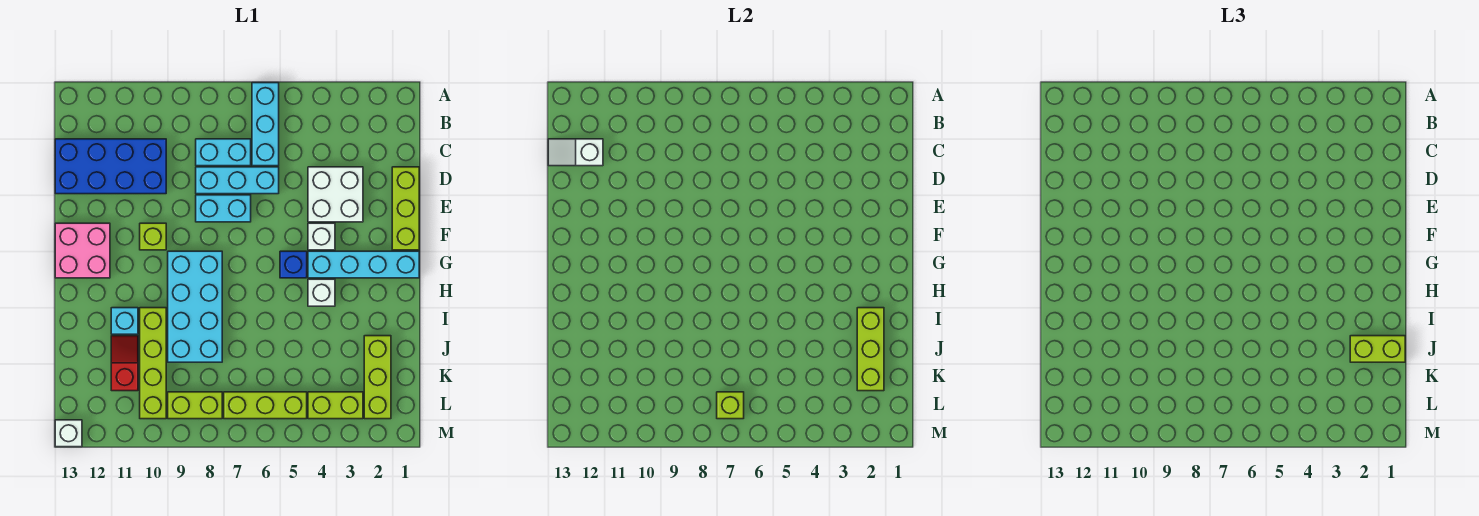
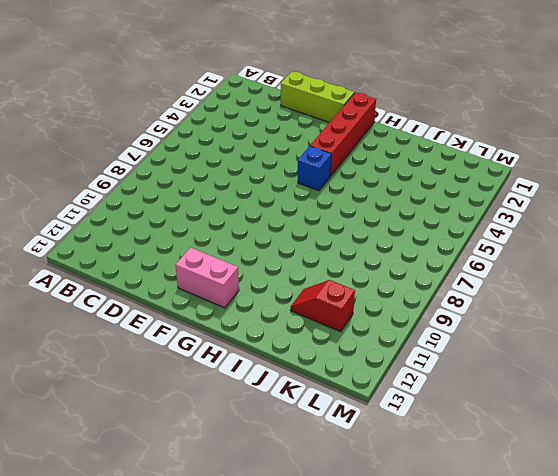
pink brick F12:G12 level 1 -> pink brick F12:G13 level 1
red brick G1:G4 level 1 -> cyan brick G1:G4 level 1
none -> cyan brick A6:C6 level 1
none -> cyan brick C7:C8 level 1
none -> blue brick C10:D13 level 1

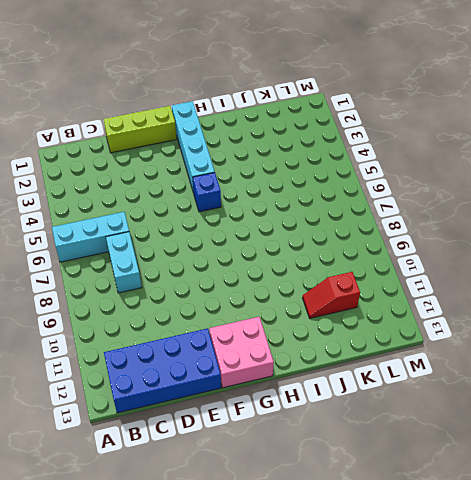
blue brick B12:E13 level 1 -> blue brick C10:D13 level 1
none -> white brick D3:E4 level 1
none -> cyan brick D6:D8 level 1
none -> cyan brick E7:E8 level 1

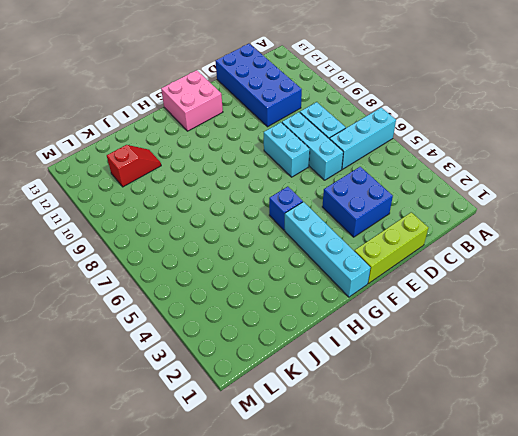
blue brick D3:E4 level 1 -> white brick D3:E4 level 1
none -> white brick F4 level 1
none -> lime brick F10 level 1
none -> cyan brick G8:J9 level 1

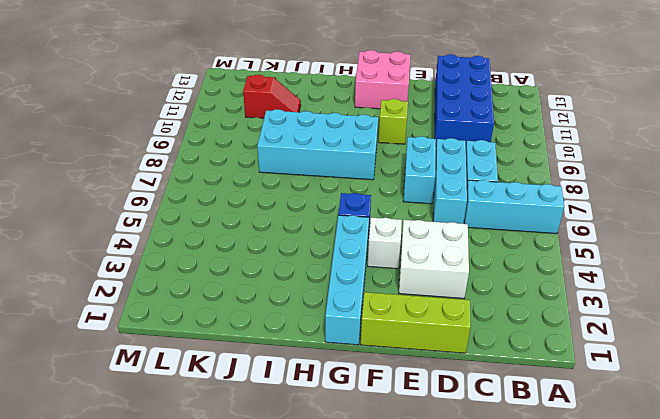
none -> white brick H4 level 1
none -> lime brick I10:L10 level 1
none -> cyan brick I11 level 1

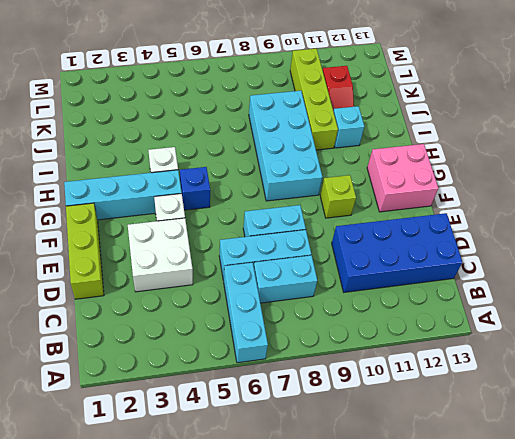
none -> lime brick J2:L2 level 1
none -> lime brick L3:L4 level 1
none -> lime brick L5:L7 level 1

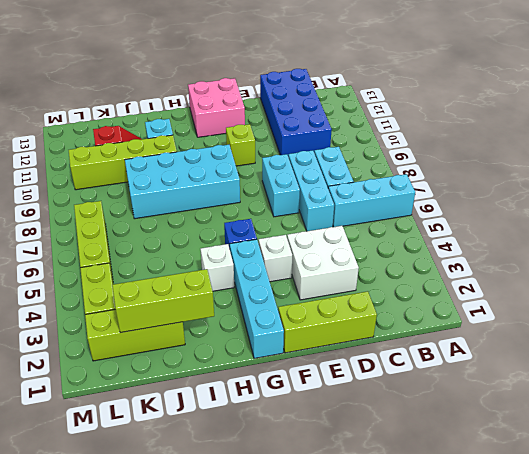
none -> lime brick L8:L9 level 1
none -> white brick M13 level 1
none -> white slope C12:C13 level 2 top 12

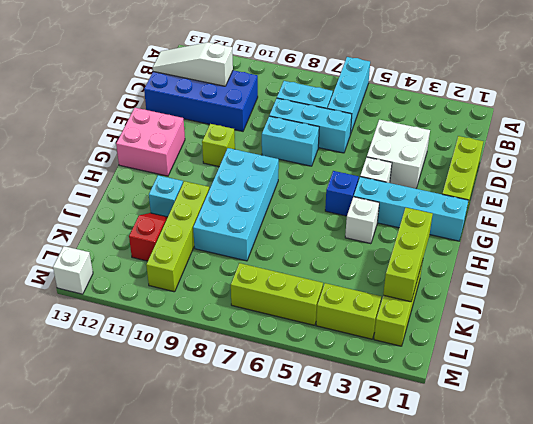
white slope C11:C13 level 2 top 11 -> white slope C12:C13 level 2 top 12
none -> lime brick L8:L9 level 1
none -> lime brick L7 level 2
none -> lime brick J1:J2 level 3

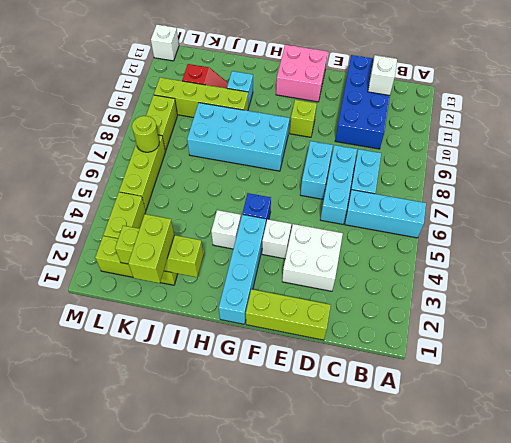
lime round brick L7 level 2 -> lime brick L7 level 2

